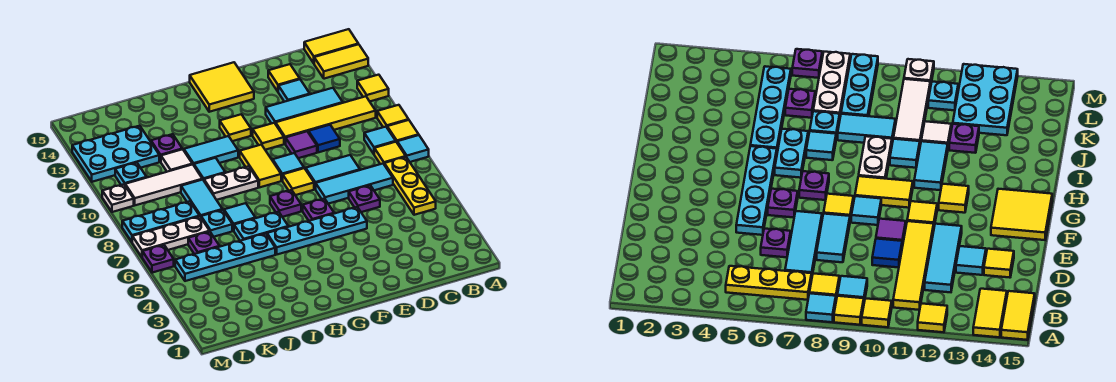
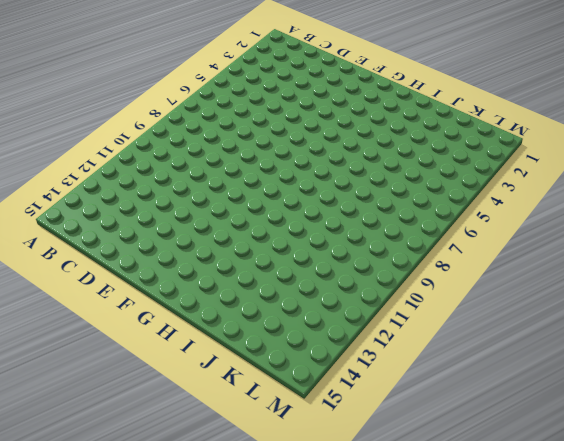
none -> cyan tile A8 level 1
none -> yellow tile A9 level 1
none -> yellow tile A10 level 1
none -> yellow tile A12 level 1

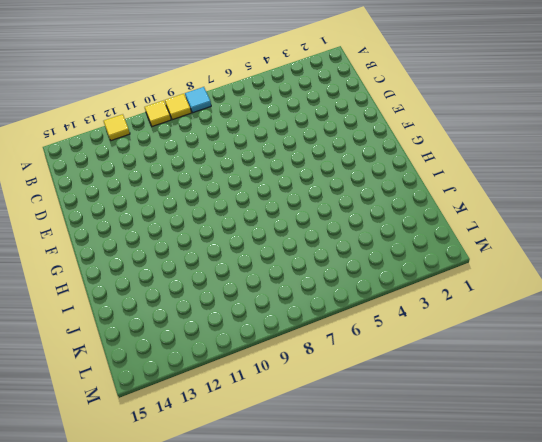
none -> yellow tile A14:B14 level 1
none -> yellow tile A15:B15 level 1
none -> yellow plate B5:B7 level 1
none -> yellow tile B8 level 1

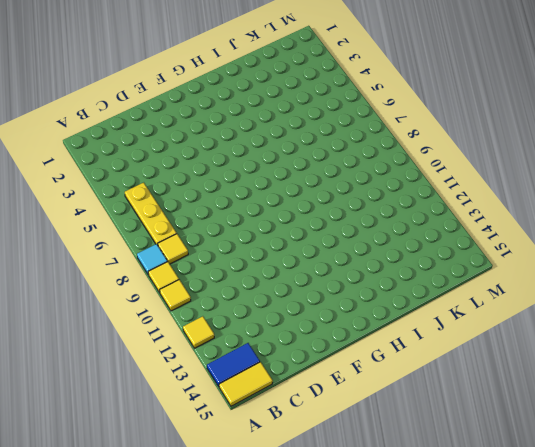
blue tile A14:B14 level 1 -> yellow tile A14:B14 level 1
none -> cyan tile B9 level 1
none -> yellow tile B11:E11 level 1
none -> cyan tile C7:E7 level 1
none -> cyan tile C12:E12 level 1

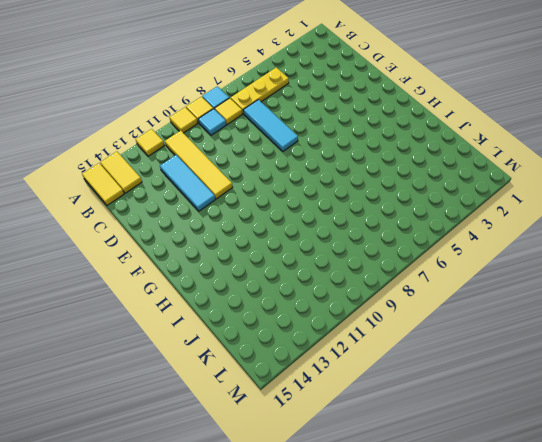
none -> purple plate D6 level 1
none -> cyan tile D8:E8 level 1
none -> blue tile D10 level 1
none -> cyan tile D13 level 1

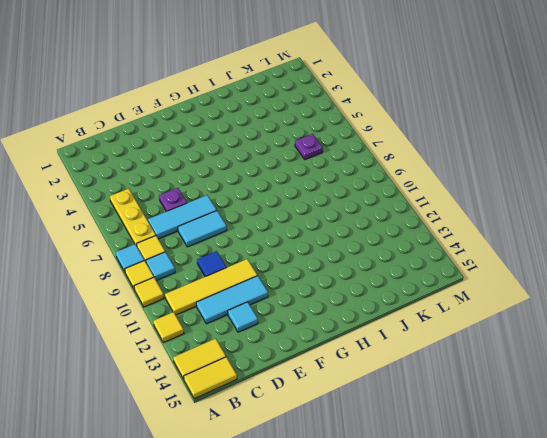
none -> yellow tile D14 level 1
none -> cyan plate E5:H5 level 1
none -> purple tile E10 level 1
none -> purple plate F6 level 1

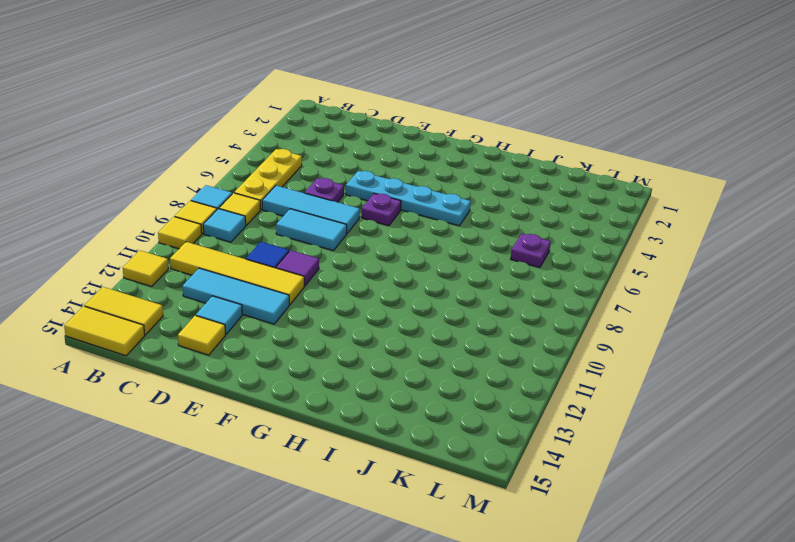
none -> yellow tile F8 level 1
none -> cyan tile F9 level 1
none -> yellow tile F11 level 1
none -> yellow tile F14:G15 level 1

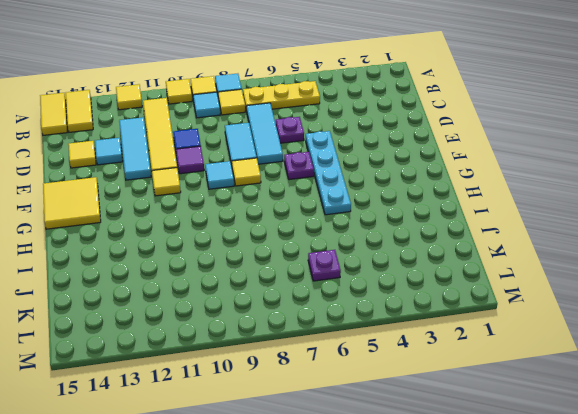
none -> purple plate G7 level 1
none -> yellow tile G9:G10 level 1
none -> yellow tile G12 level 1
none -> cyan plate H6:I6 level 1

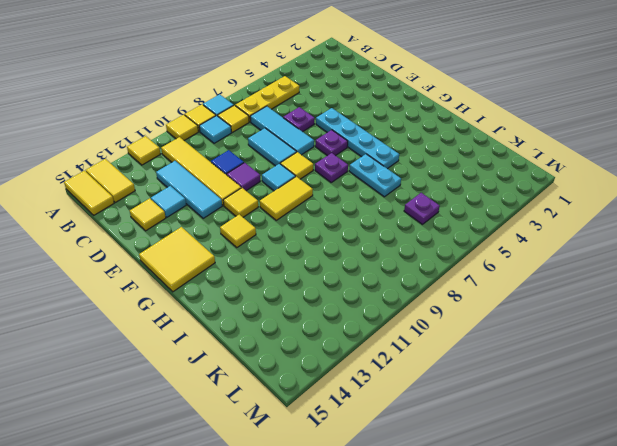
none -> white plate H9:I9 level 1
none -> cyan tile H11:I11 level 1
none -> cyan plate I5:L5 level 1
none -> cyan tile I7 level 1

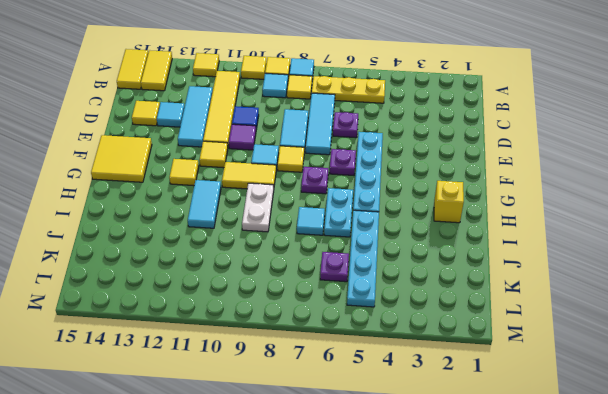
yellow brick H2 level 1 -> none
none -> cyan tile I10 level 1
none -> cyan plate J7 level 1
none -> cyan tile J8:J9 level 1
none -> white tile J10:L10 level 1

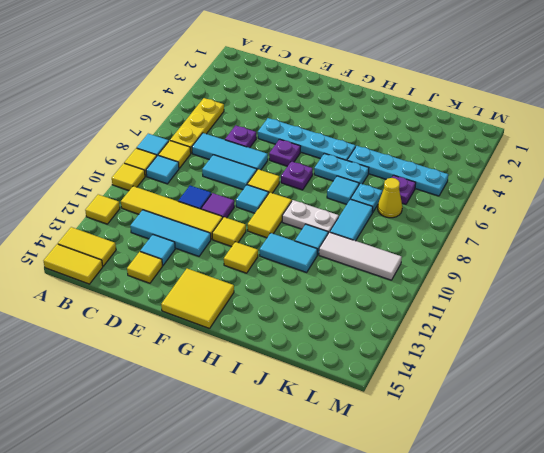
yellow cone K7 level 1 -> white plate K7:M7 level 1
none -> white tile J11 level 1
none -> purple plate J12 level 1
none -> cyan plate K8:M8 level 1
none -> cyan plate K12:M13 level 1

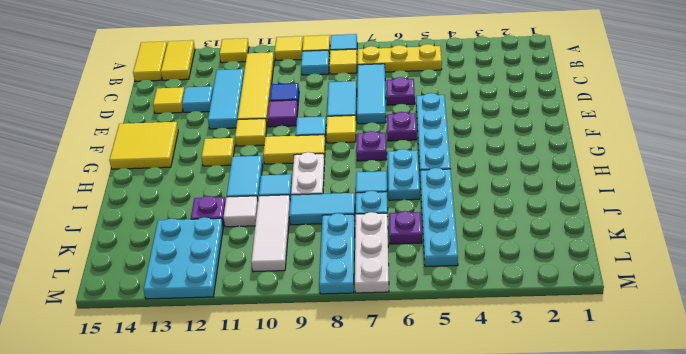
none -> cyan plate L11 level 1
none -> purple plate M6 level 1
none -> white plate M10 level 1

